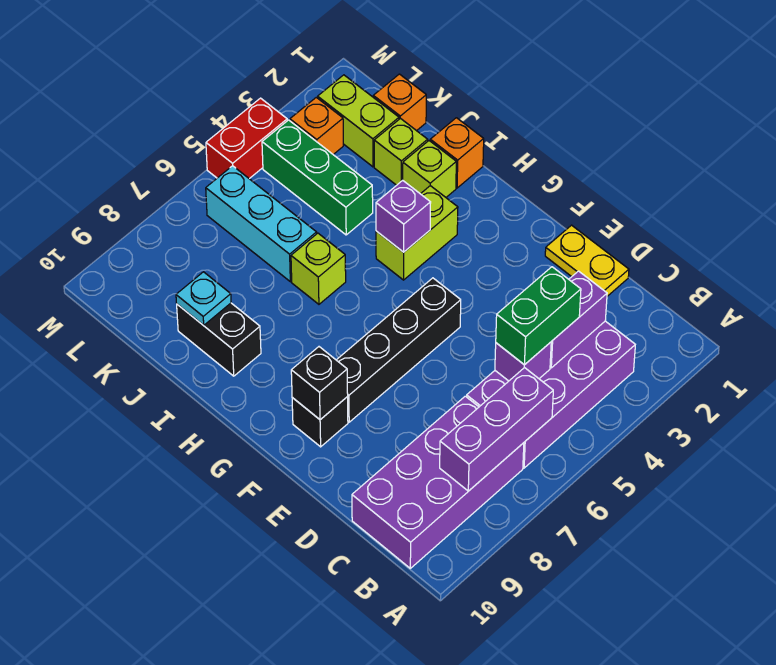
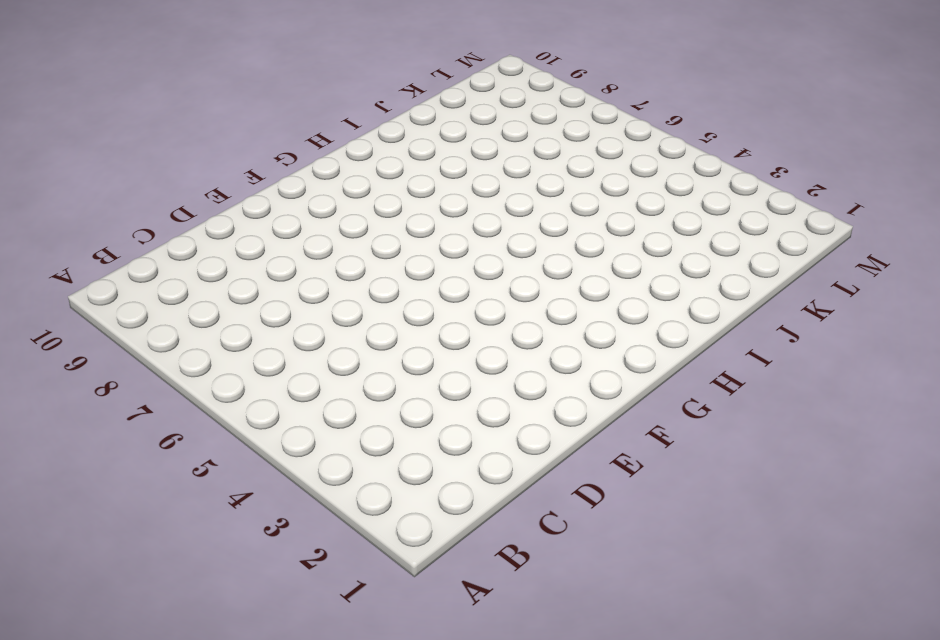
none -> purple brick B3:C6 level 1
none -> purple brick B7:C10 level 1
none -> yellow plate D1:E1 level 1

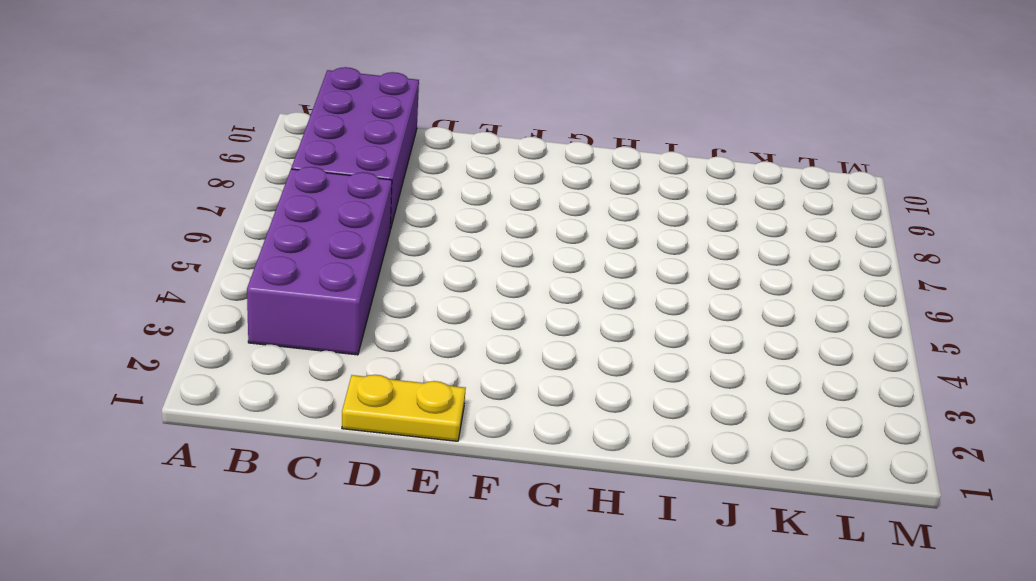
none -> black brick F5:F8 level 1
none -> black brick F9 level 1
none -> lime brick H3:H4 level 1

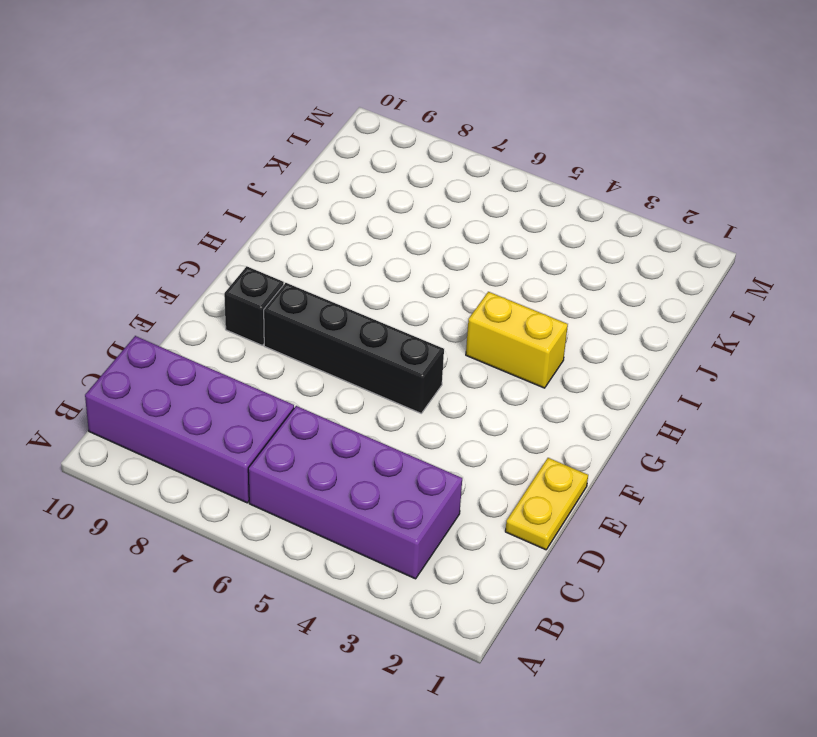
yellow brick H3:H4 level 1 -> lime brick H3:H4 level 1
none -> orange brick I1 level 1
none -> lime brick I2 level 1
none -> lime brick I6 level 1

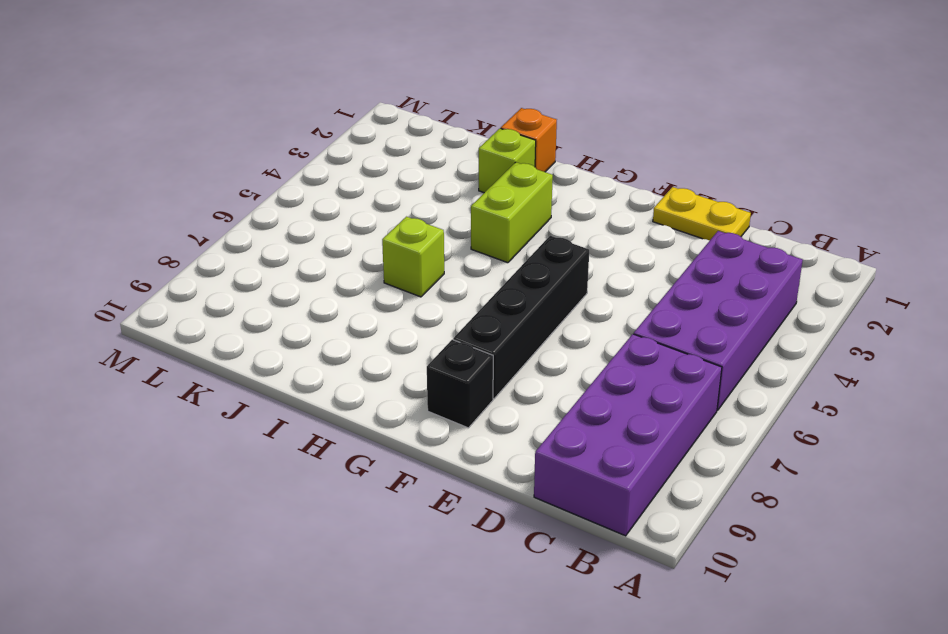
none -> black brick I9:J9 level 1
none -> lime brick J2 level 1
none -> green brick J4:L4 level 1

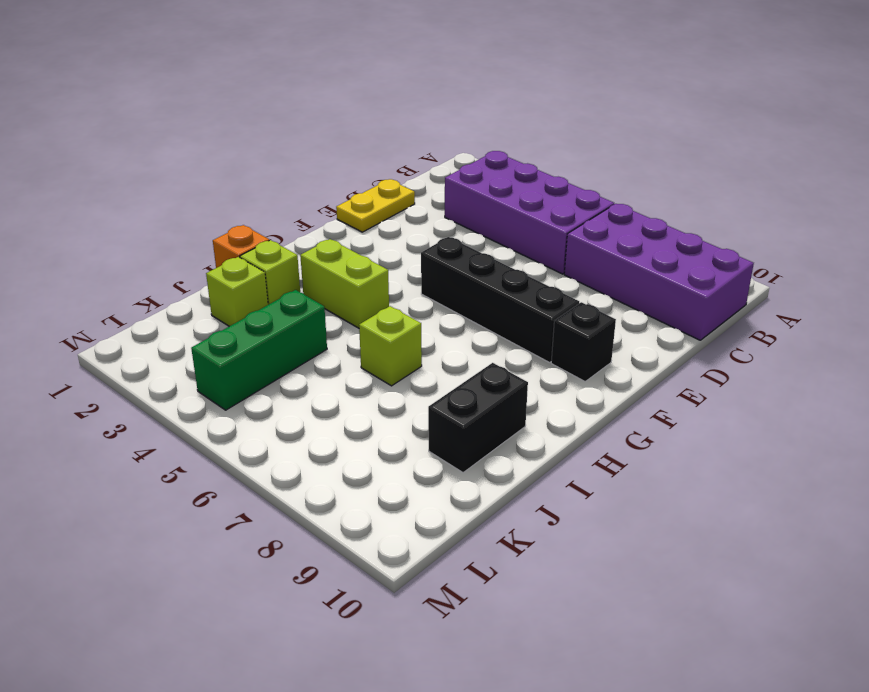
none -> cyan brick J6:L6 level 1
none -> orange brick K1 level 1
none -> lime brick K2:L2 level 1

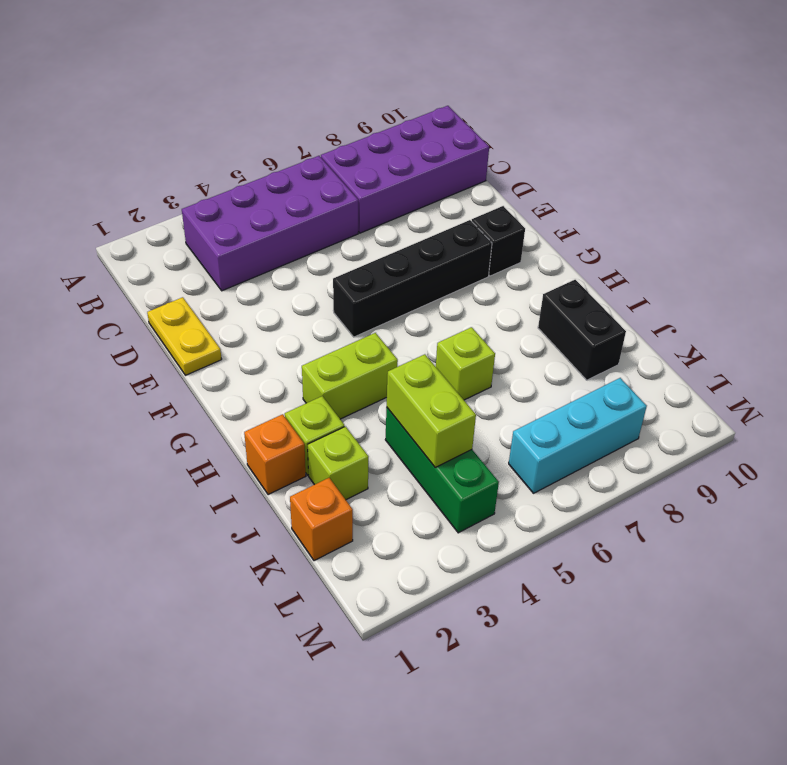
lime brick J4:K4 level 2 -> lime brick K2:L2 level 1
cyan brick L6:L8 level 1 -> cyan brick J6:L6 level 1
none -> orange brick L3 level 1
none -> red brick M4:M5 level 1
none -> purple brick B6:B8 level 2

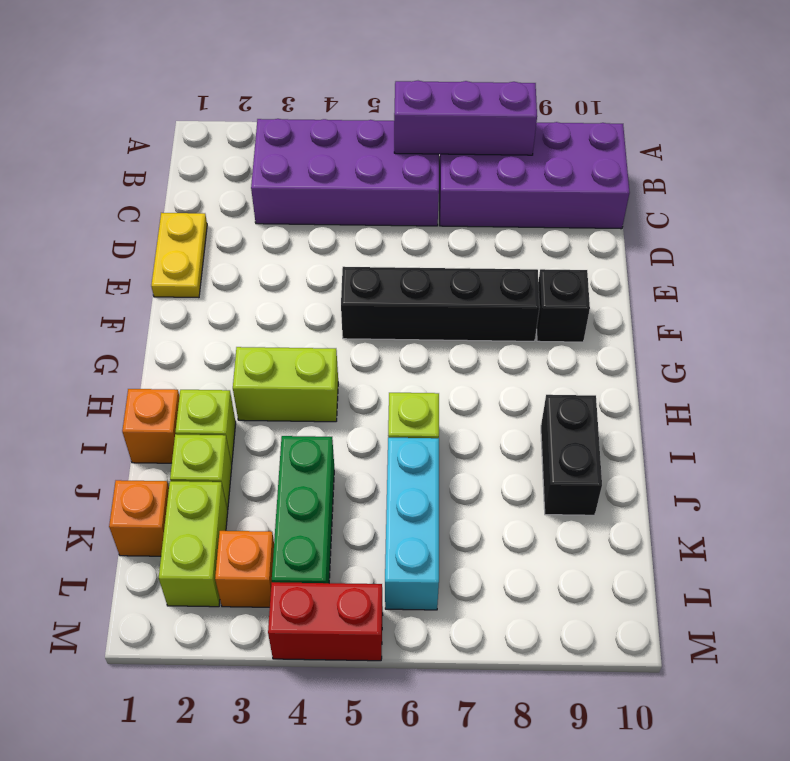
none -> purple brick C3:C4 level 2
none -> purple brick C5 level 2
none -> black brick F9 level 2

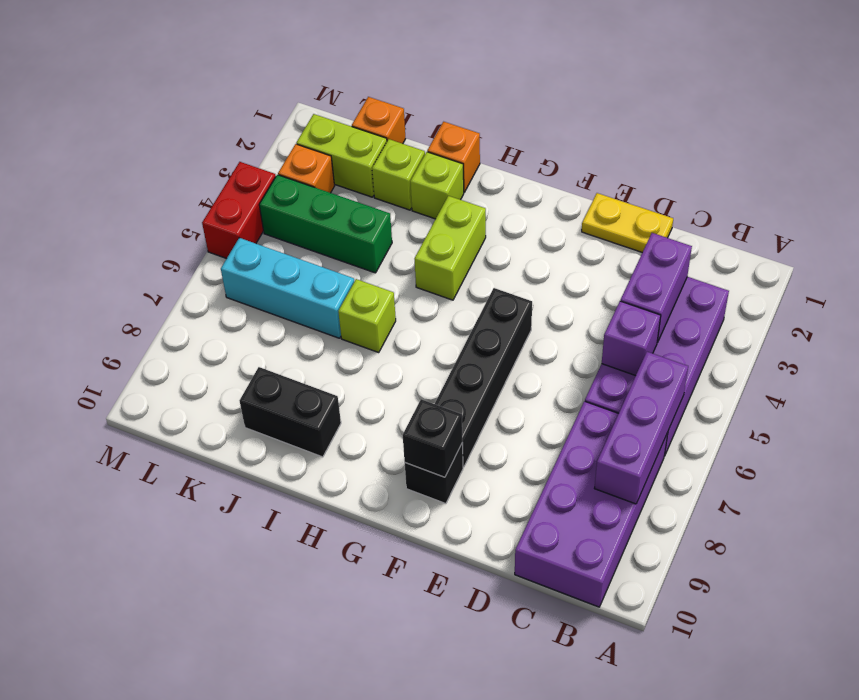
none -> purple brick H4 level 2
none -> cyan plate J9 level 2
none -> green brick C4:C5 level 3

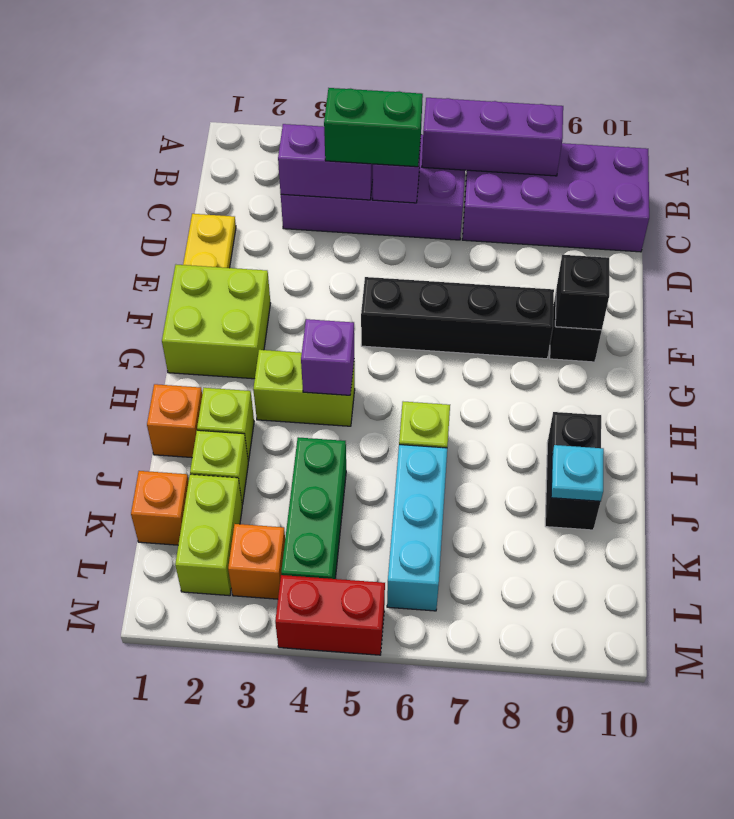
lime brick F1:G2 level 1 -> none

